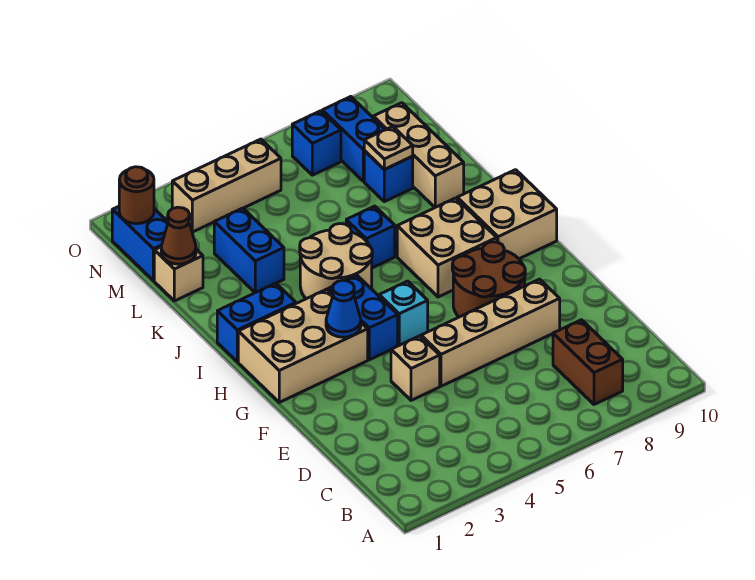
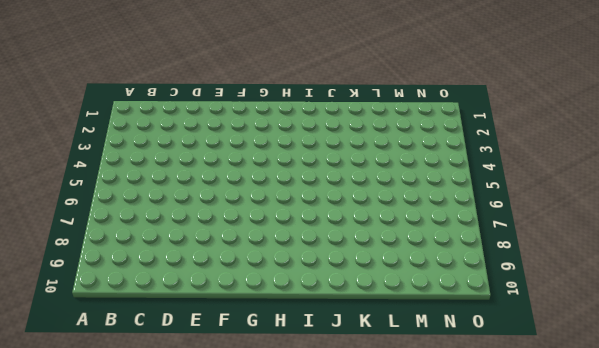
none -> brown brick B8:C8 level 1
none -> tan brick E4 level 1
none -> tan brick E5:E8 level 1

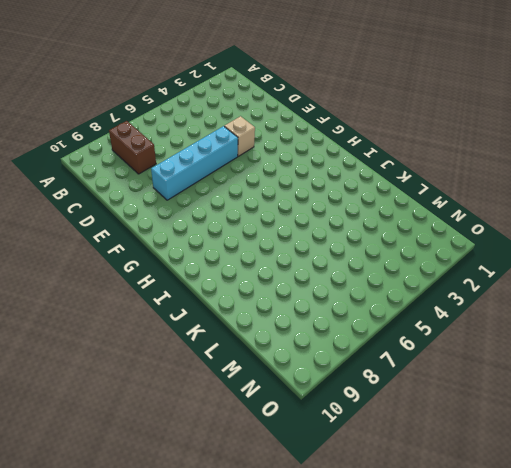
cyan brick E5:E8 level 1 -> tan brick E5:E8 level 1
none -> brown round brick F7:G8 level 1
none -> tan brick G1:H3 level 1
none -> blue brick G4:H4 level 1

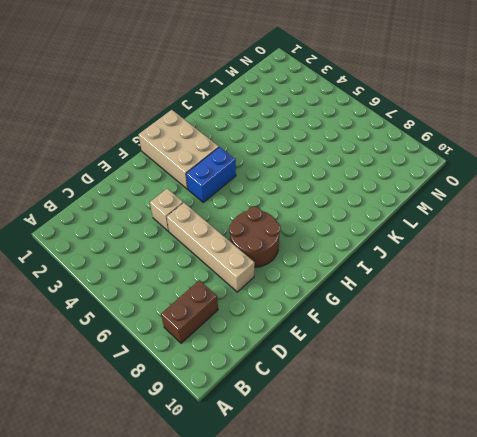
none -> cyan brick G5 level 1
none -> tan brick H7:I8 level 1
none -> tan brick H9:I10 level 1

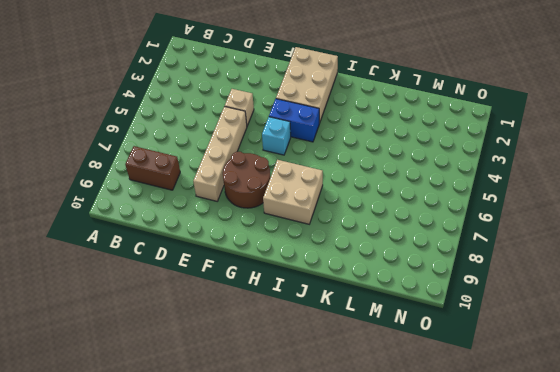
none -> tan brick H9:I10 level 1
none -> blue brick I1:I2 level 1
none -> tan round brick I4:J5 level 1

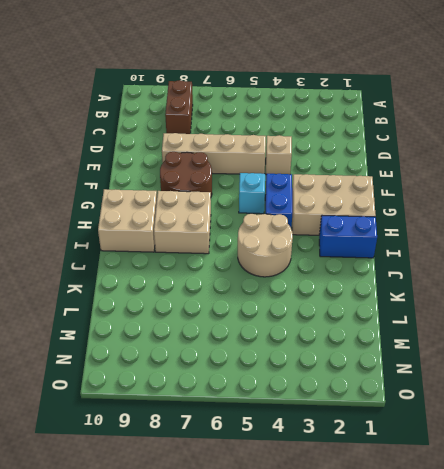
none -> blue brick J6 level 1
none -> blue brick K3:L3 level 1
none -> tan brick K9:M9 level 1

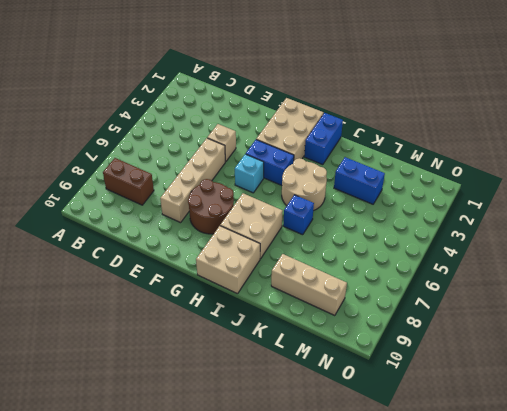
none -> tan brick L1 level 1
none -> blue brick L8 level 1
none -> blue brick M1:N1 level 1

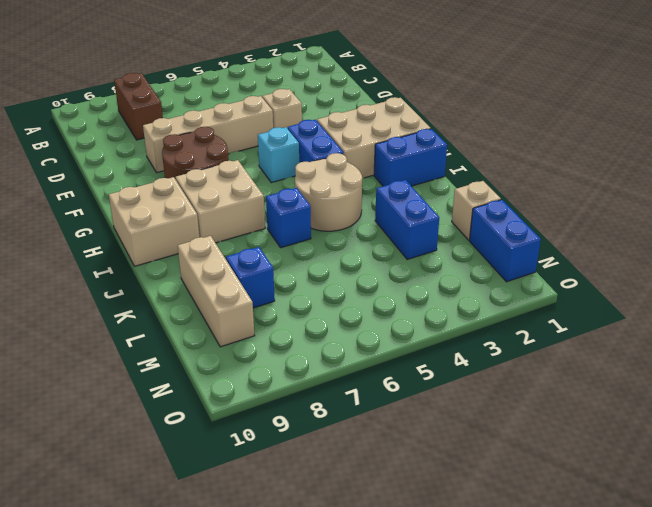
none -> blue brick M8:N8 level 1
none -> tan brick N3:N5 level 1
none -> blue brick N7 level 1

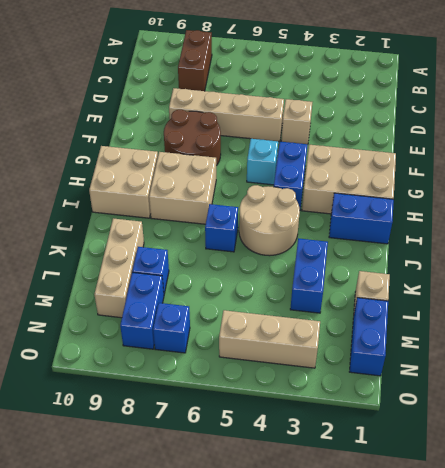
none -> blue cone G3 level 2
none -> brown cone L1 level 2
none -> tan plate L8 level 2

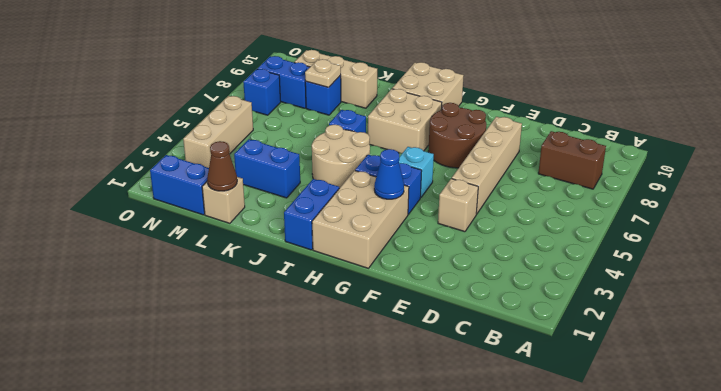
none -> brown round brick N1 level 2

